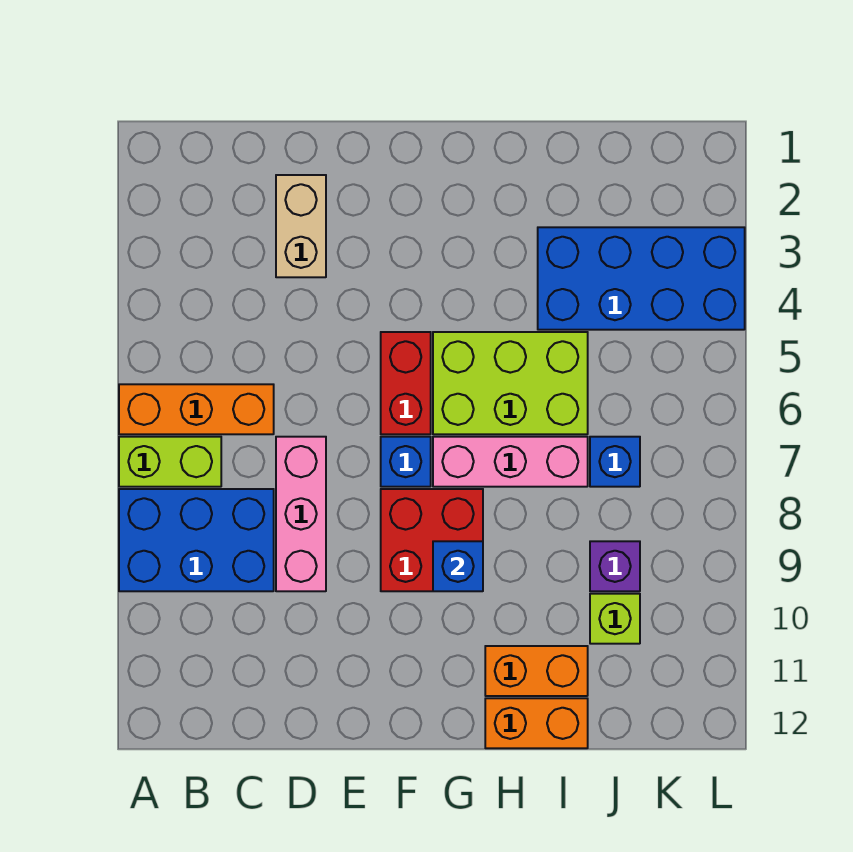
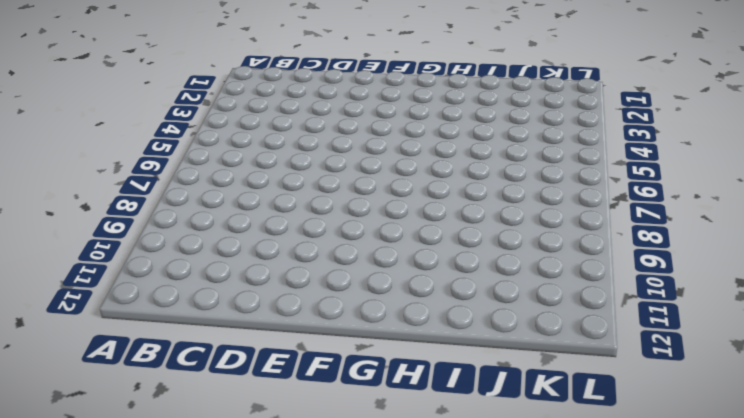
none -> orange brick A6:C6 level 1
none -> lime brick A7:B7 level 1
none -> blue brick A8:C9 level 1

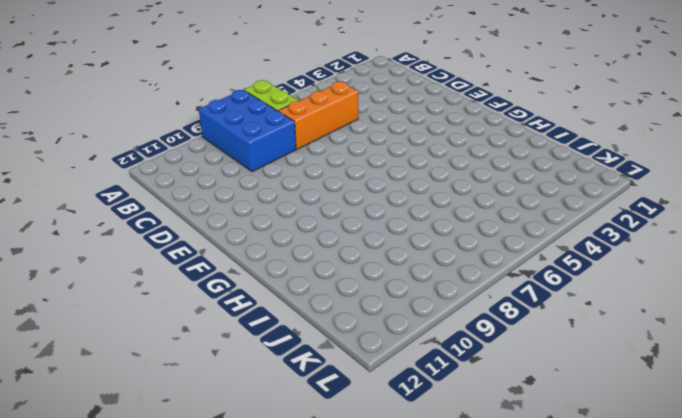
orange brick C5:C7 level 1 -> orange brick A6:C6 level 1
none -> tan brick D2:D3 level 1
none -> pink brick D7:D9 level 1
none -> red brick F5:F6 level 1

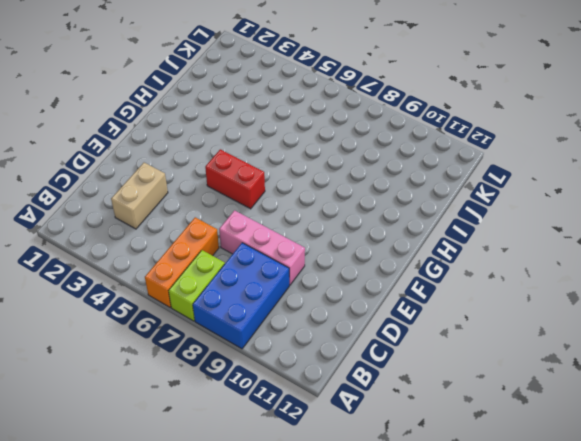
tan brick C3:D3 level 1 -> tan brick D2:D3 level 1
none -> blue brick F7 level 1
none -> red brick F8:G9 level 1
none -> lime brick G5:I6 level 1

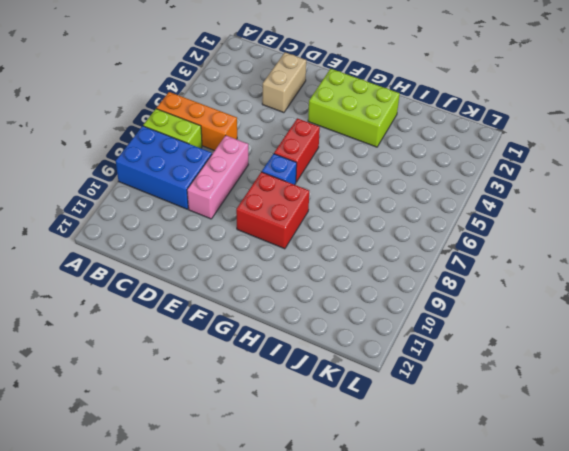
lime brick F2:H3 level 1 -> lime brick G5:I6 level 1
none -> pink brick G7:I7 level 1
none -> orange brick H11:I11 level 1
none -> orange brick H12:I12 level 1

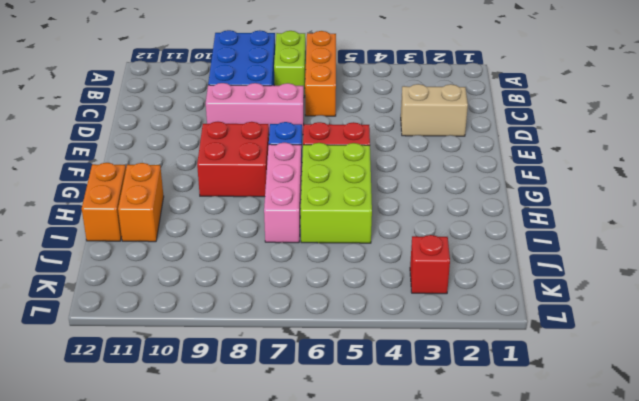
red brick K3 level 1 -> blue brick I3:L4 level 1
none -> blue brick J7 level 1
none -> purple brick J9 level 1
none -> lime brick J10 level 1

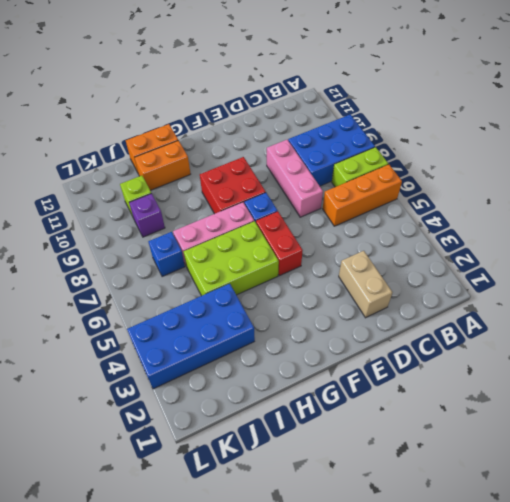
none -> blue brick G9 level 2

